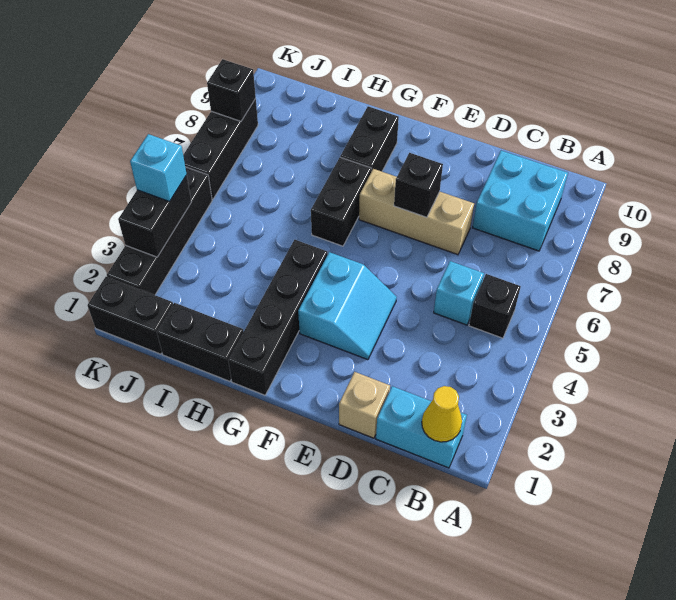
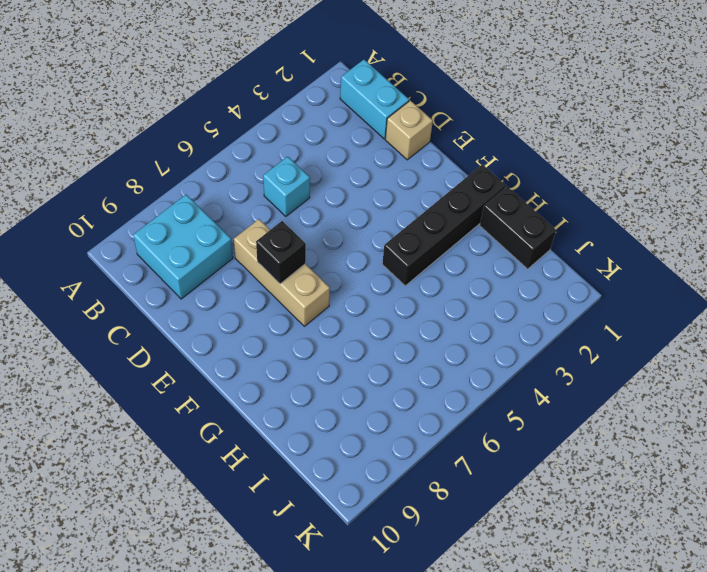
none -> black brick B5 level 1
none -> cyan slope E3:F4 level 1 top F
none -> black brick G6:G7 level 1

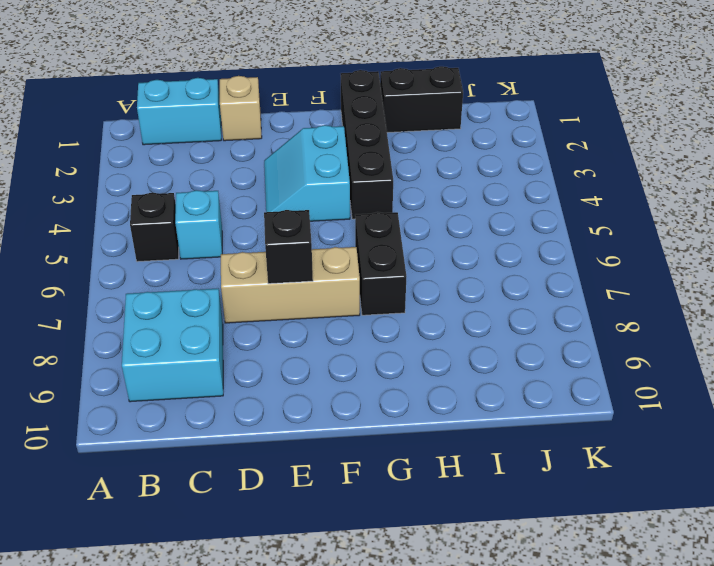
none -> black brick G8:G9 level 1
none -> black brick J1:K1 level 1
none -> black brick K2:K5 level 1

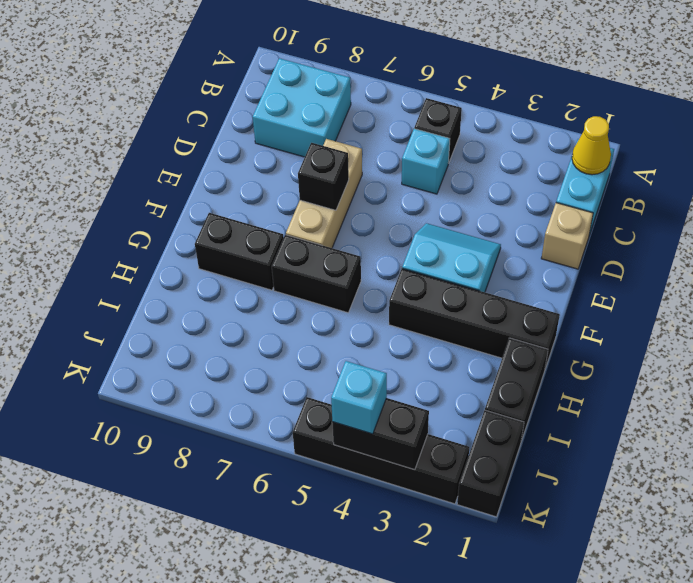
none -> black brick K6:K8 level 1
none -> black brick K8 level 2

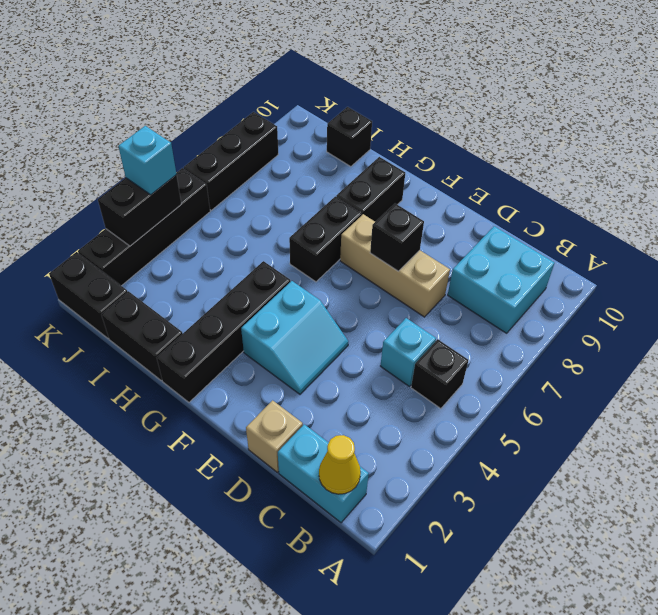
black brick I10 level 1 -> black brick K8 level 2

